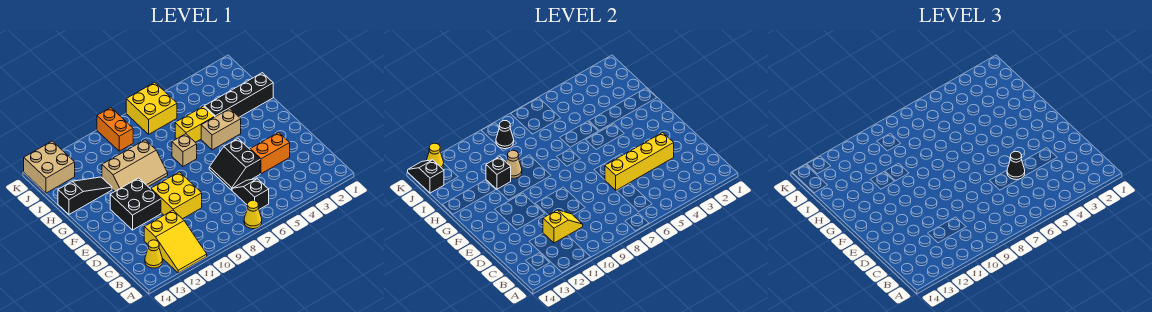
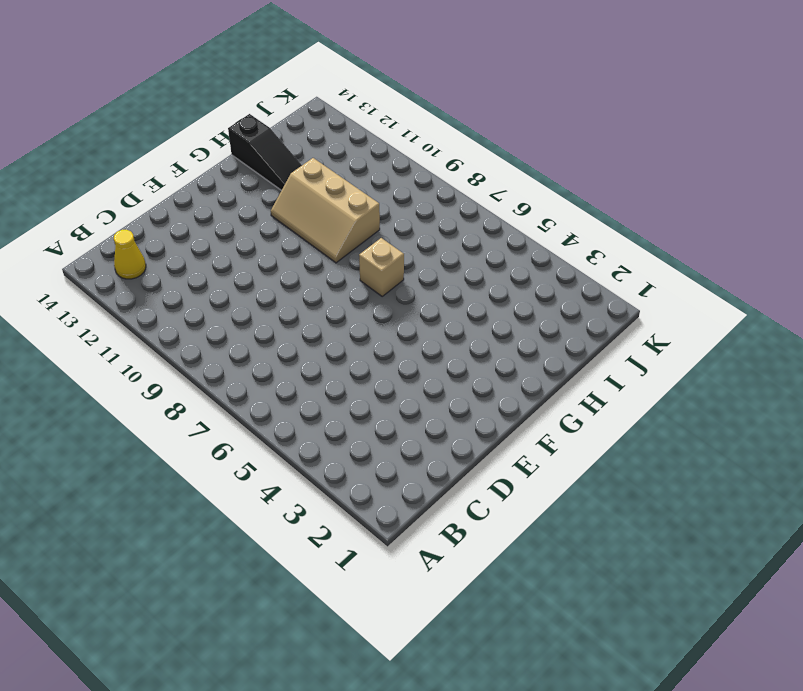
none -> yellow cone A7 level 1
none -> yellow slope A11:C12 level 1 top C
none -> black slope B6:C6 level 1 top B

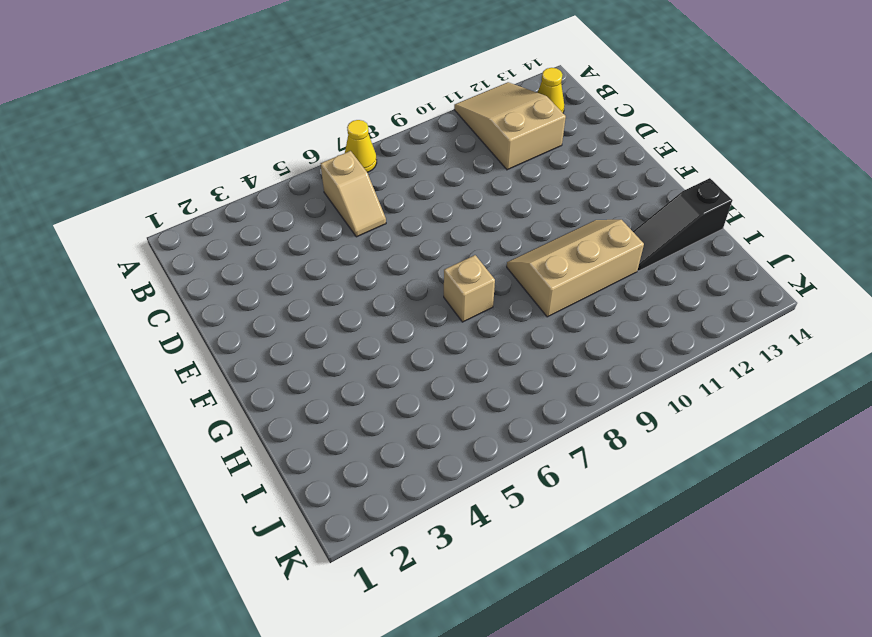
tan slope A11:C12 level 1 top C -> yellow slope A11:C12 level 1 top C
tan slope B6:C6 level 1 top B -> black slope B6:C6 level 1 top B
none -> orange brick D3:D4 level 1
none -> black slope D5:E6 level 1 top 5
none -> yellow brick D9:E10 level 1

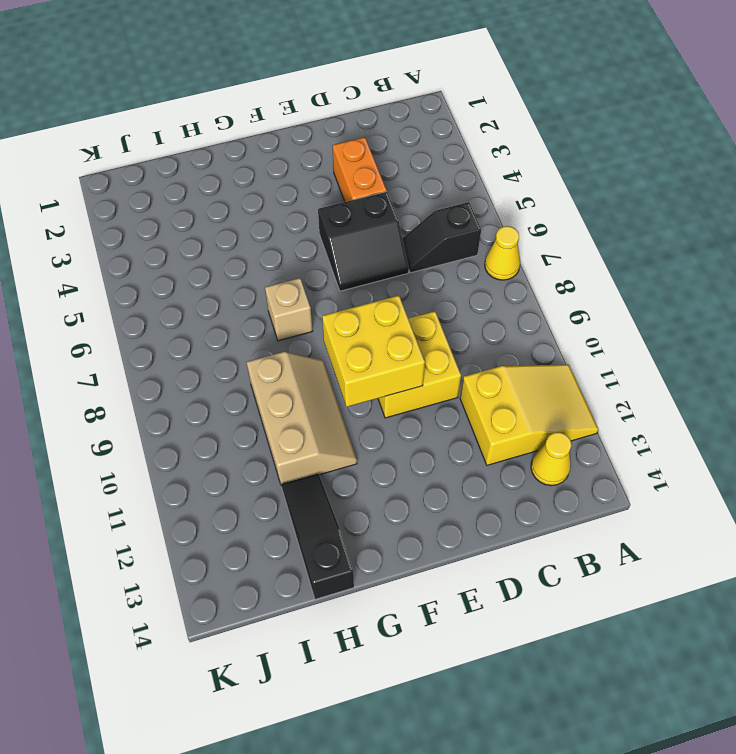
yellow brick E9:F10 level 2 -> yellow brick J6:K7 level 1
none -> black brick E11:F12 level 1
none -> tan brick G4:G5 level 1
none -> black brick H1:H4 level 1

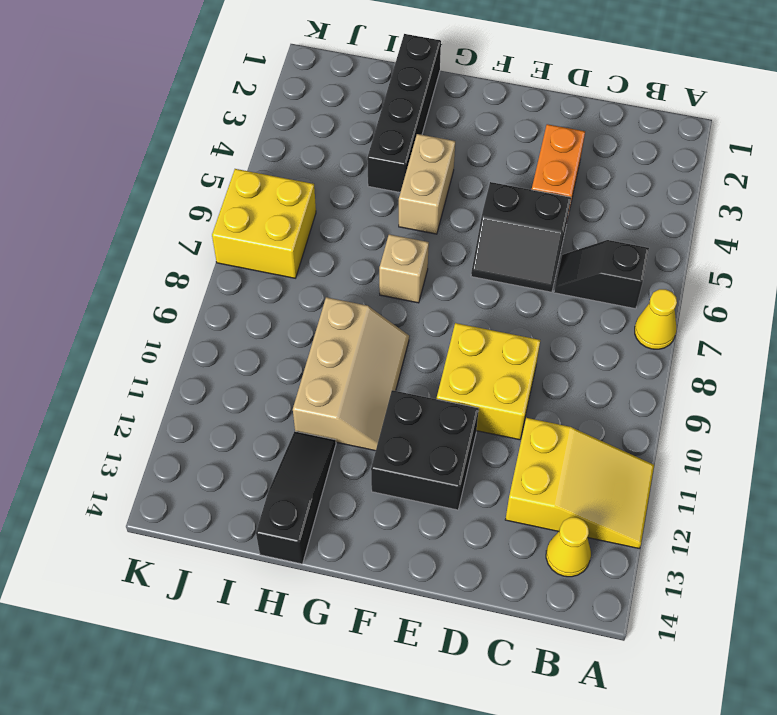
none -> yellow brick H5:H6 level 1
none -> orange brick J9:K9 level 1
none -> tan brick J13:K14 level 1

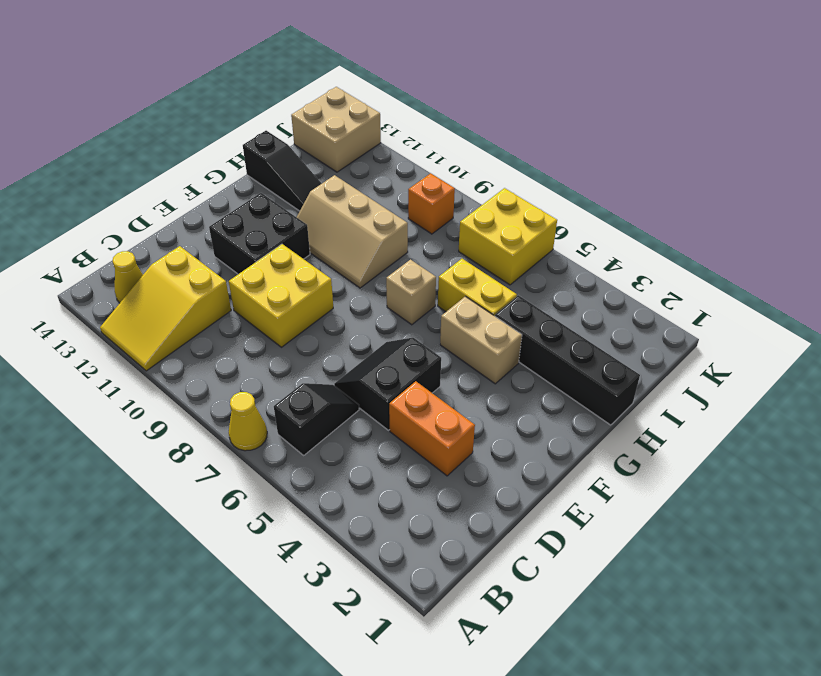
orange brick J9 level 1 -> orange brick J9:K9 level 1
none -> yellow slope C10:C11 level 2 top 11
none -> yellow brick D3:D6 level 2
none -> tan cone H10 level 2

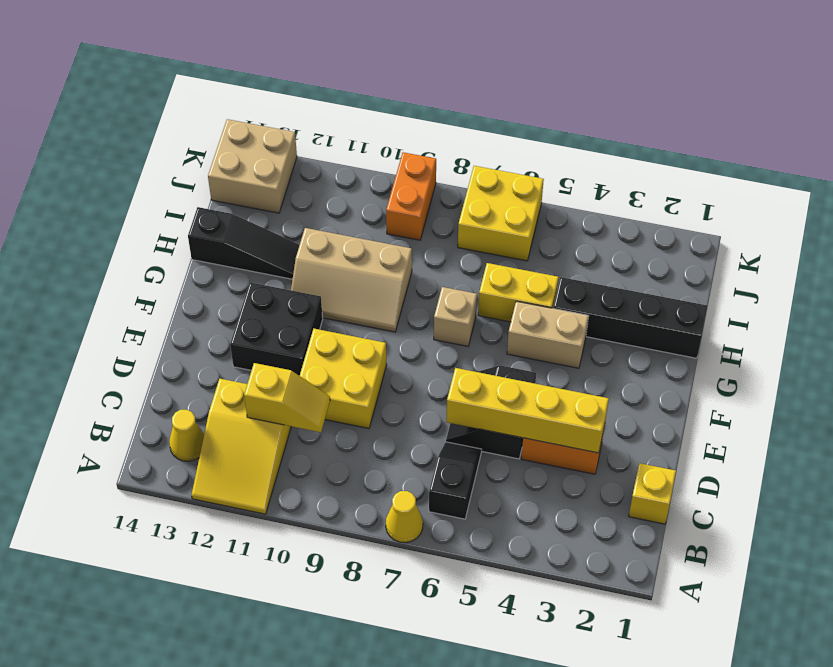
yellow brick C1 level 1 -> none
none -> tan cone H10 level 2
none -> black brick H11 level 2
none -> black cone J9 level 2

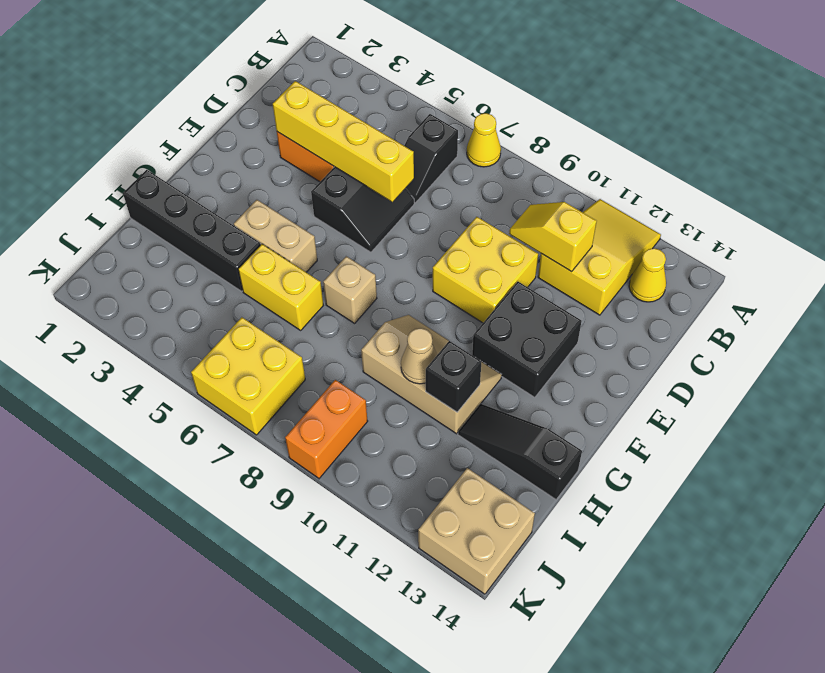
none -> black cone J9 level 2
none -> black slope J14:K14 level 2 top J
none -> yellow cone K13 level 2

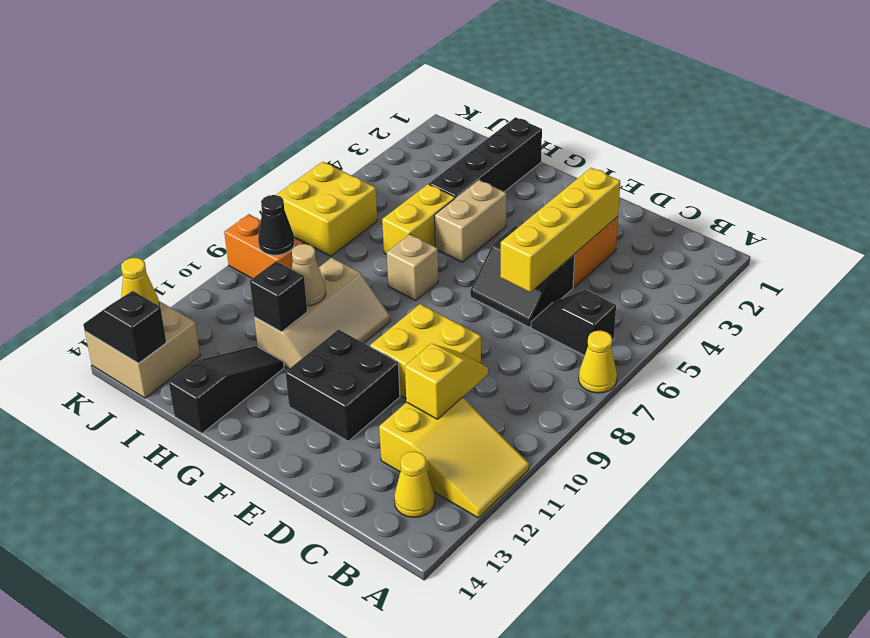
none -> black cone D5 level 3

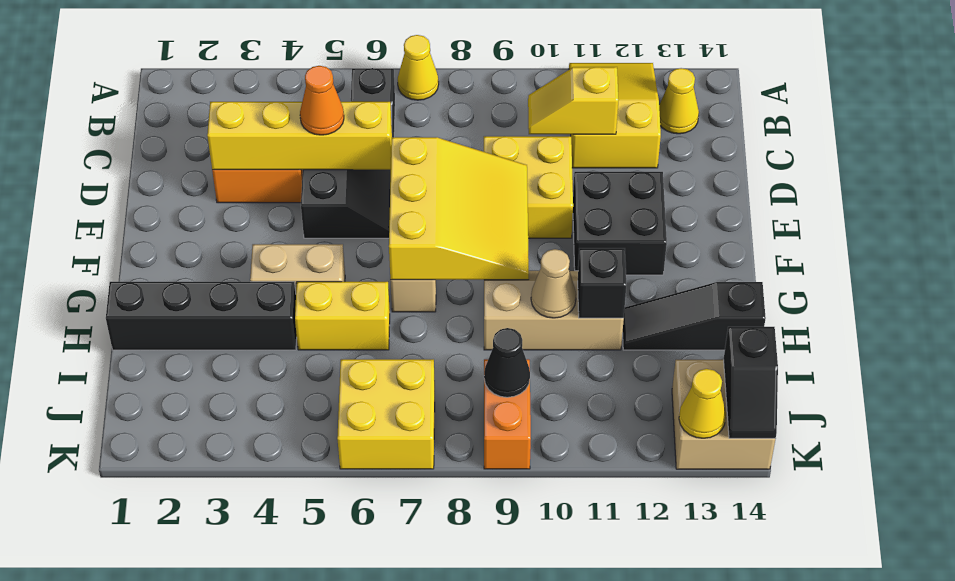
orange cone D5 level 3 -> black cone D5 level 3
yellow slope E7:G9 level 2 top 7 -> none

